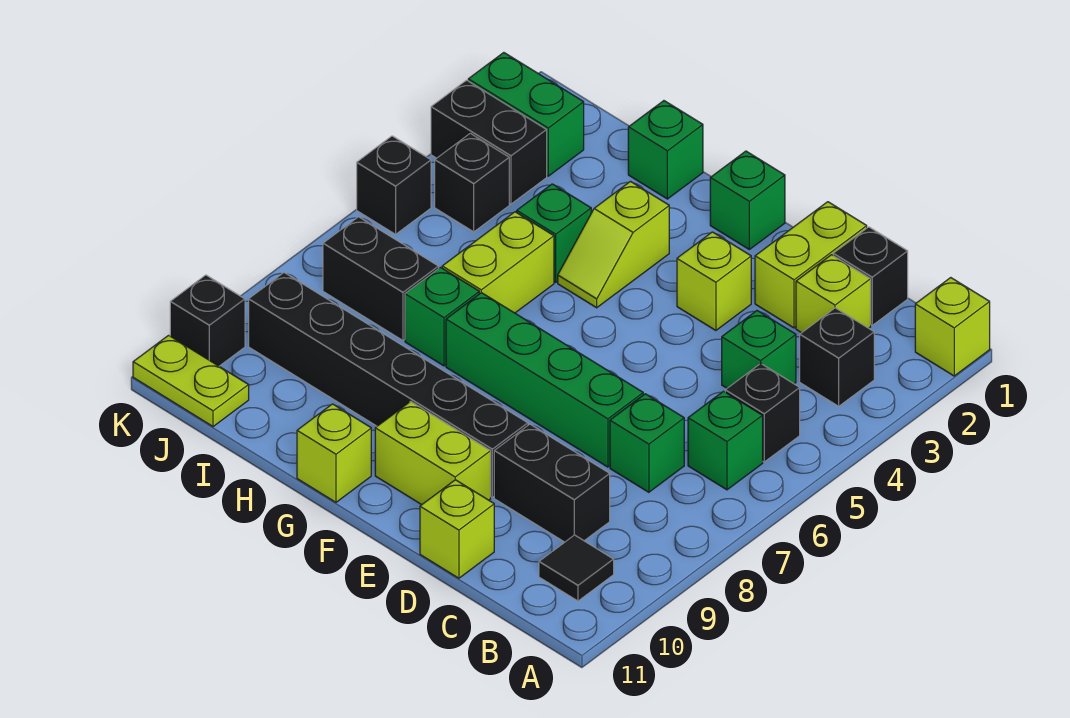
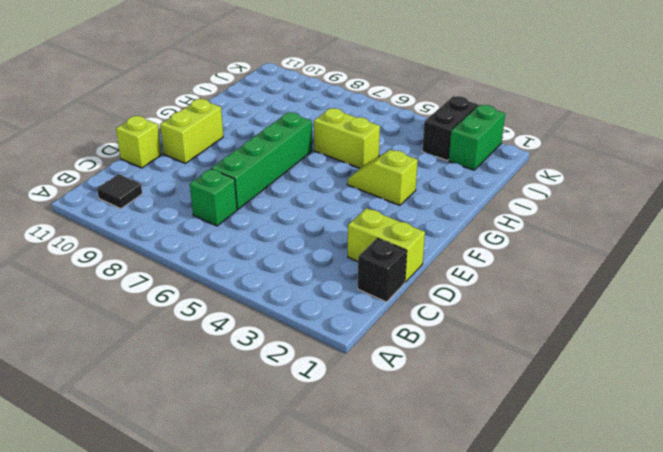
none -> lime brick A1 level 1
none -> black brick B3 level 1
none -> black brick B5 level 1
none -> green brick B6 level 1

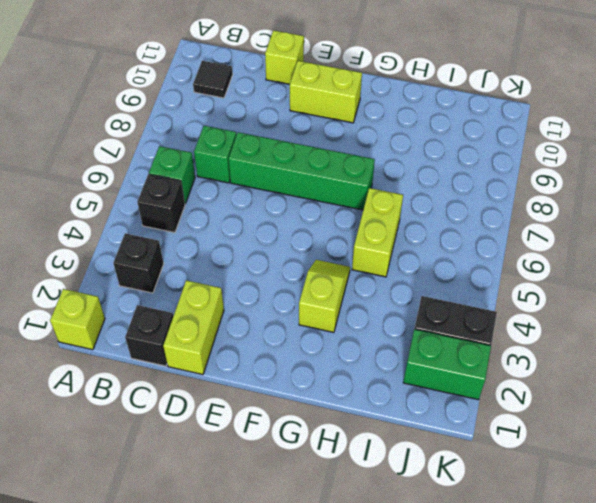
none -> lime brick C2 level 1
none -> green brick C4 level 1
none -> black brick C9:D9 level 1
none -> lime brick E3 level 1

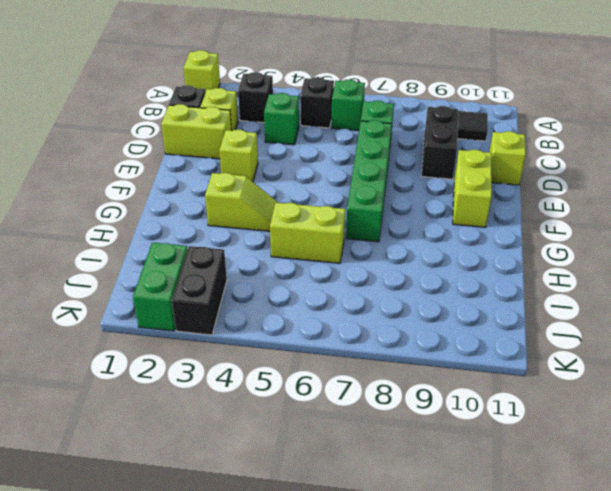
none -> black brick E9:J9 level 1
none -> green brick F1 level 1
none -> lime brick G11 level 1
none -> green brick H1 level 1

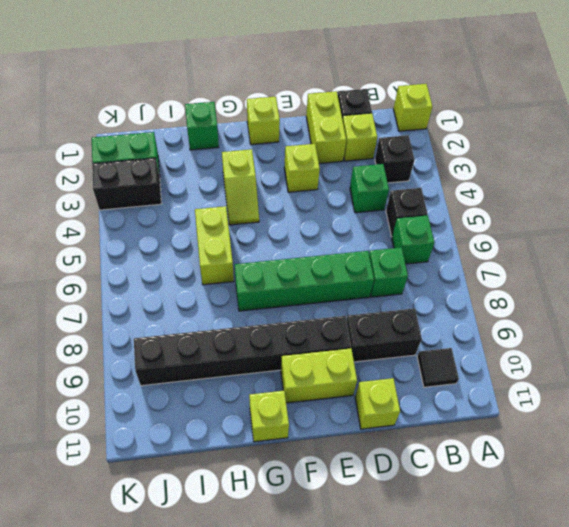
lime brick F1 level 1 -> green brick F1 level 1
none -> green brick H4 level 1
none -> green brick H7 level 1
none -> black brick I7:J7 level 1
none -> black brick J4 level 1

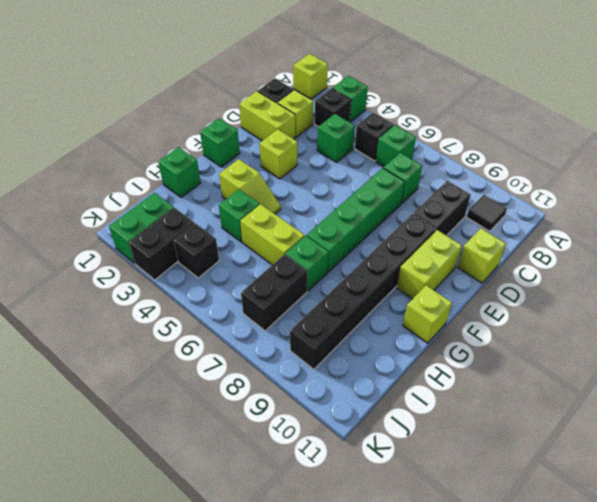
green brick A3 level 1 -> none
none -> lime plate J11:K11 level 1
none -> black brick K5 level 1
none -> black brick K10 level 1

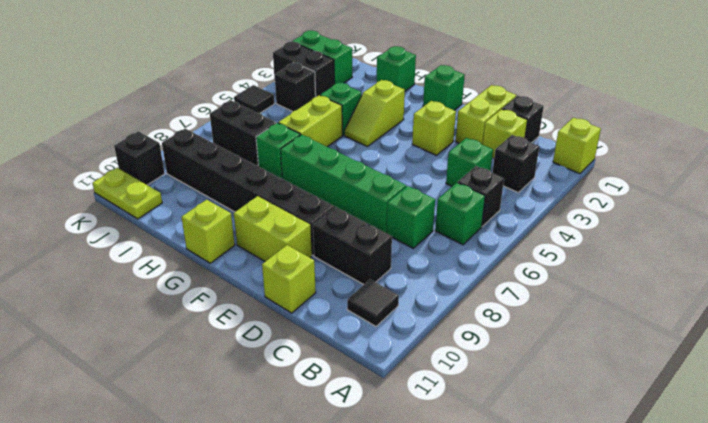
black tile K5 level 1 -> black brick K5 level 1

